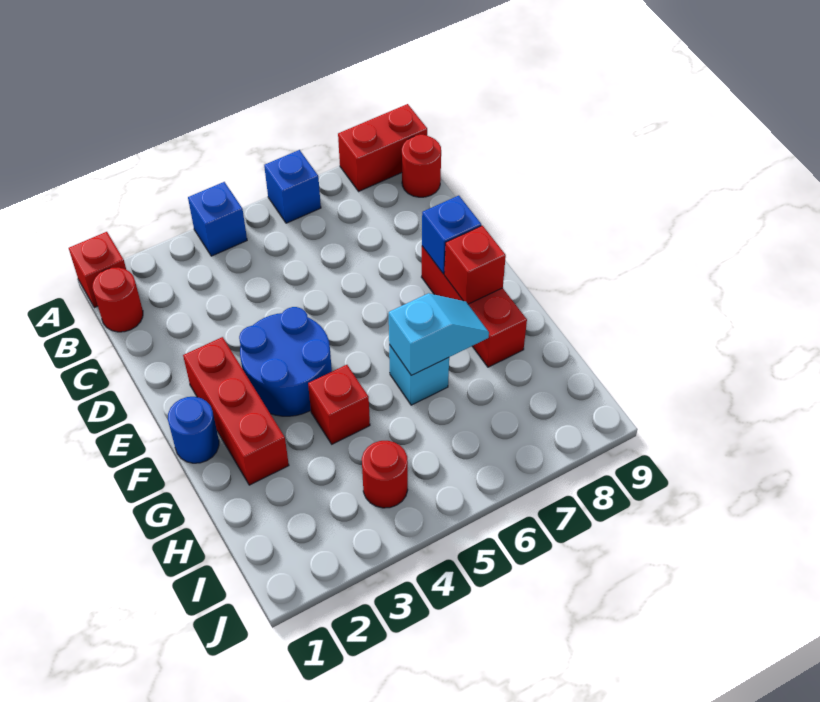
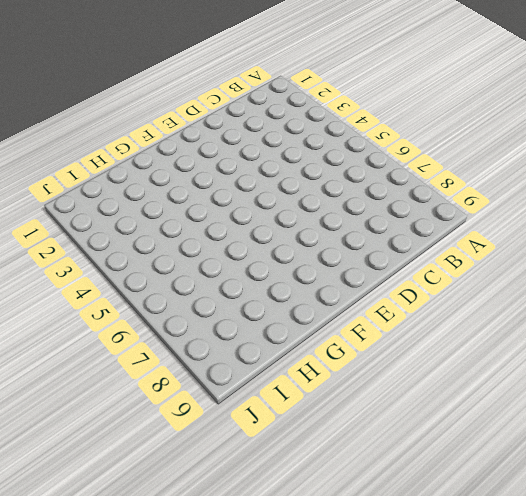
none -> red brick A1 level 1
none -> blue brick A4 level 1
none -> blue brick A6 level 1

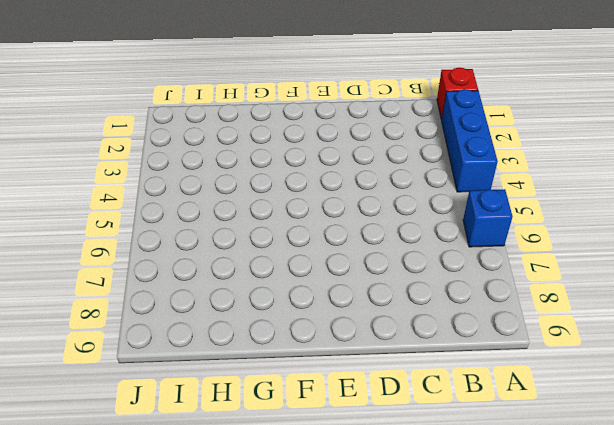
blue brick A2:A4 level 1 -> blue brick A4 level 1
none -> red brick A8:A9 level 1
none -> red round brick B1 level 1
none -> red round brick B9 level 1

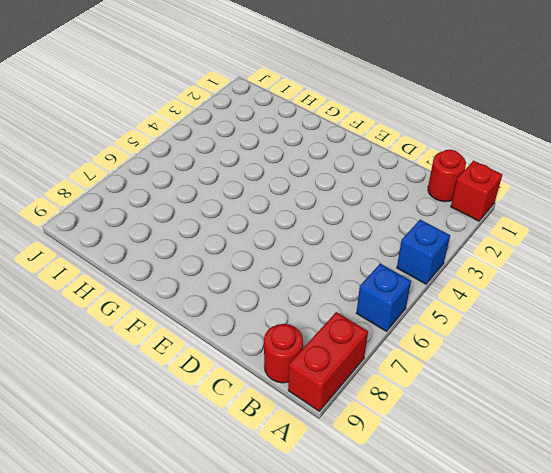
none -> red brick E2:G2 level 1
none -> blue round brick E3:F4 level 1
none -> red brick E8:G8 level 1

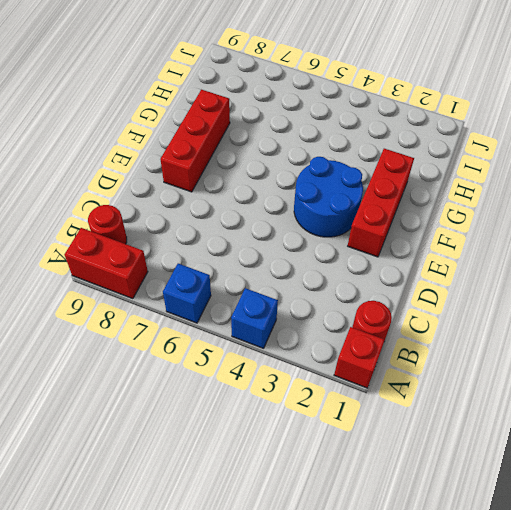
none -> blue round brick F1 level 1
none -> red brick G4 level 1
none -> cyan brick G6 level 1

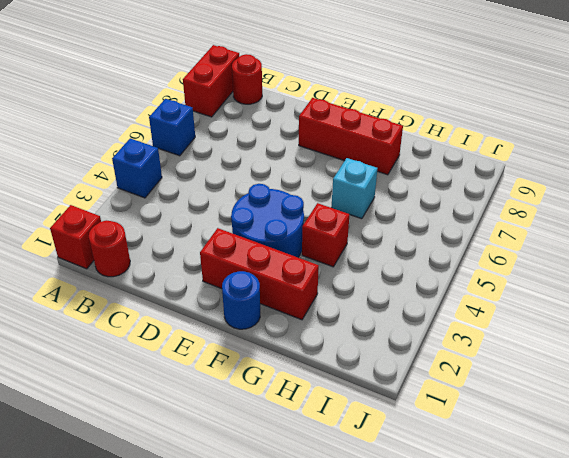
none -> red round brick I4 level 1
none -> blue brick E8 level 2
none -> red brick F8 level 2

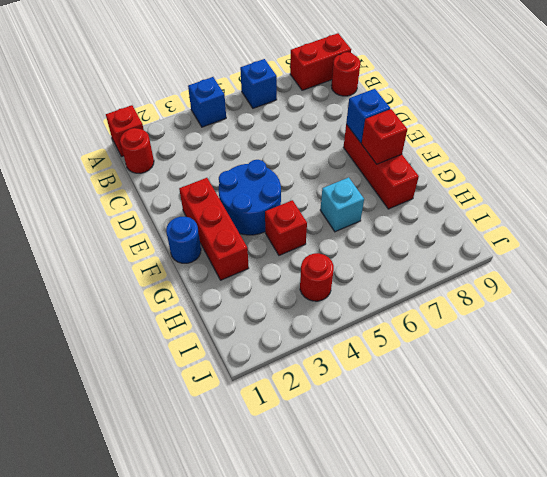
none -> cyan slope G6:G7 level 2 top 6

